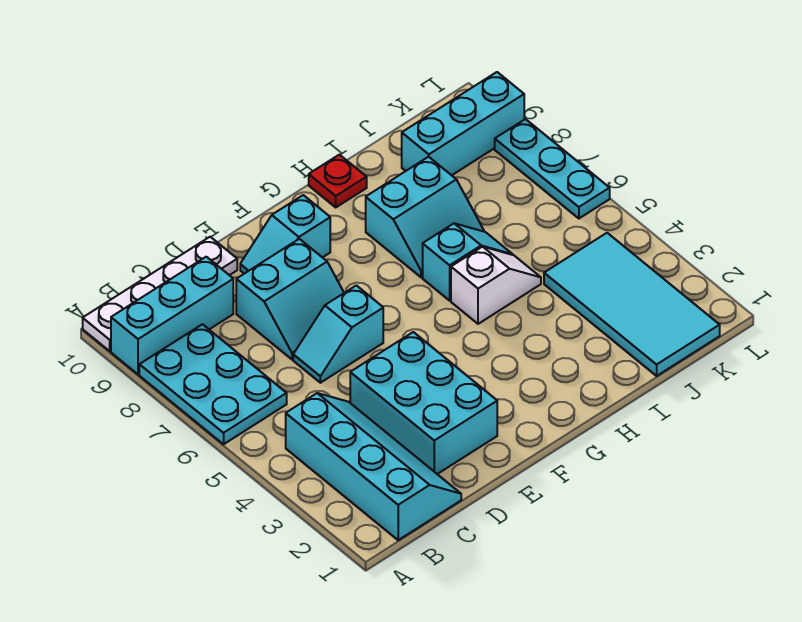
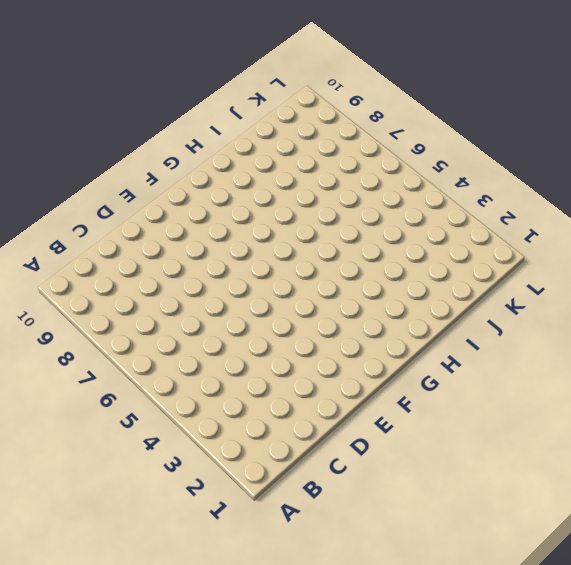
none -> cyan plate A6:B8 level 1
none -> cyan brick A9:C9 level 1
none -> white plate A10:D10 level 1

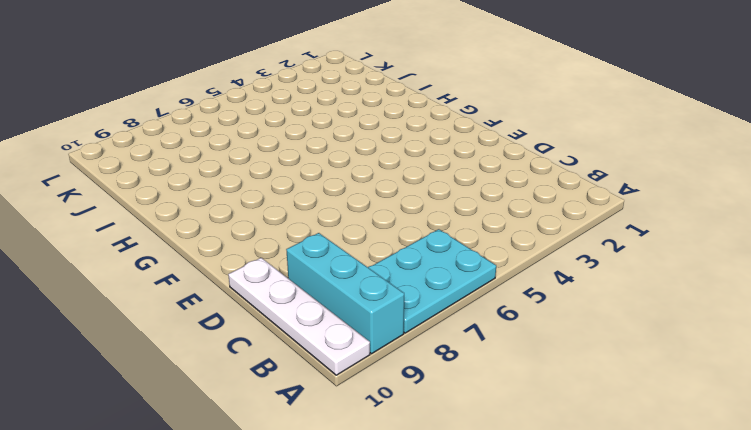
none -> cyan slope B1:C4 level 1 top B
none -> cyan brick D2:E4 level 1
none -> cyan slope D6:E6 level 1 top E

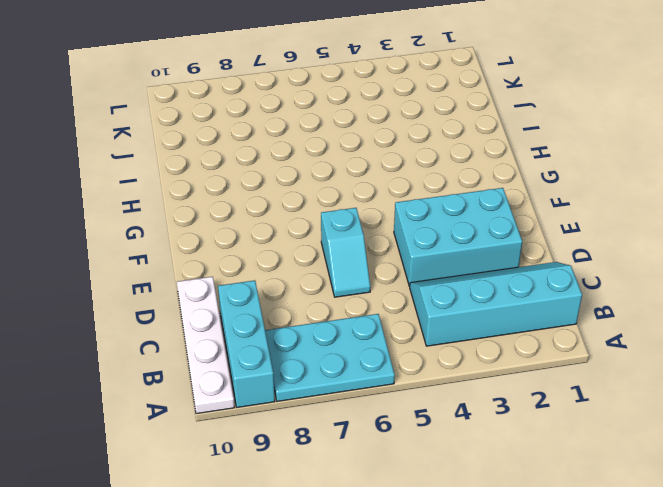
none -> cyan slope D7:E8 level 1 top 8
none -> cyan slope E9:F9 level 1 top F
none -> white slope H5:I5 level 1 top H

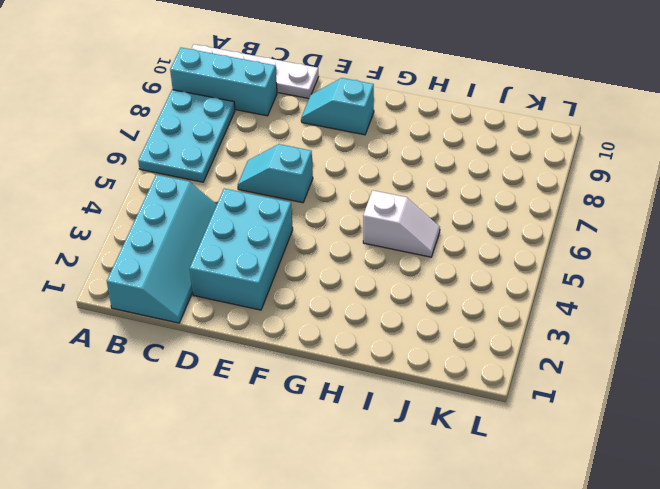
none -> cyan slope D7:E8 level 1 top 8
none -> cyan slope H6:I6 level 1 top H
none -> cyan slope H7:I8 level 1 top 8

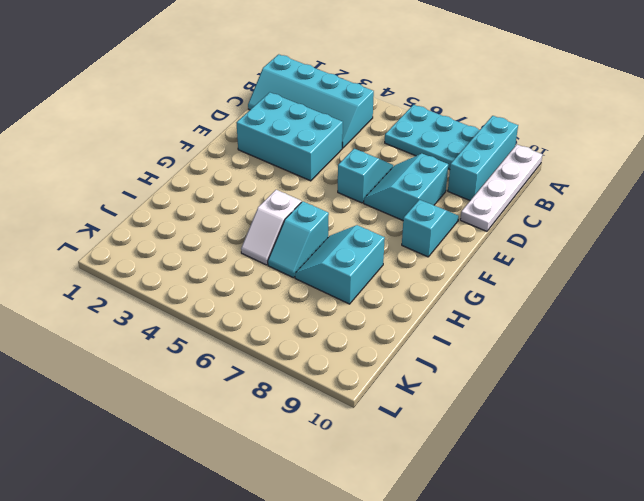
none -> red plate H10 level 1
none -> cyan tile J1:K4 level 1
none -> cyan brick J9:L9 level 1

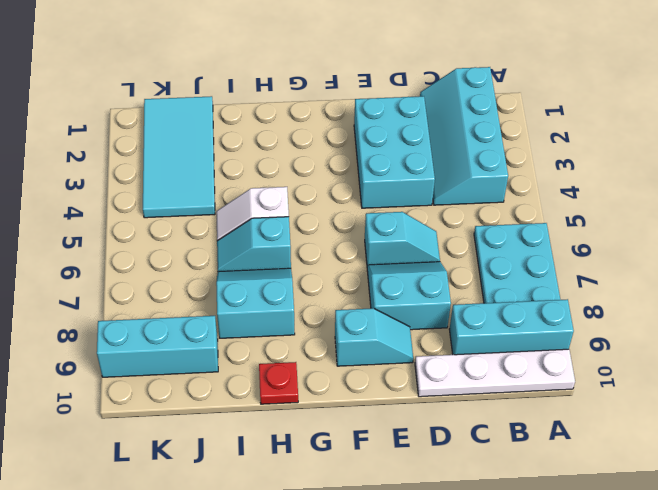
none -> cyan plate L6:L8 level 1

